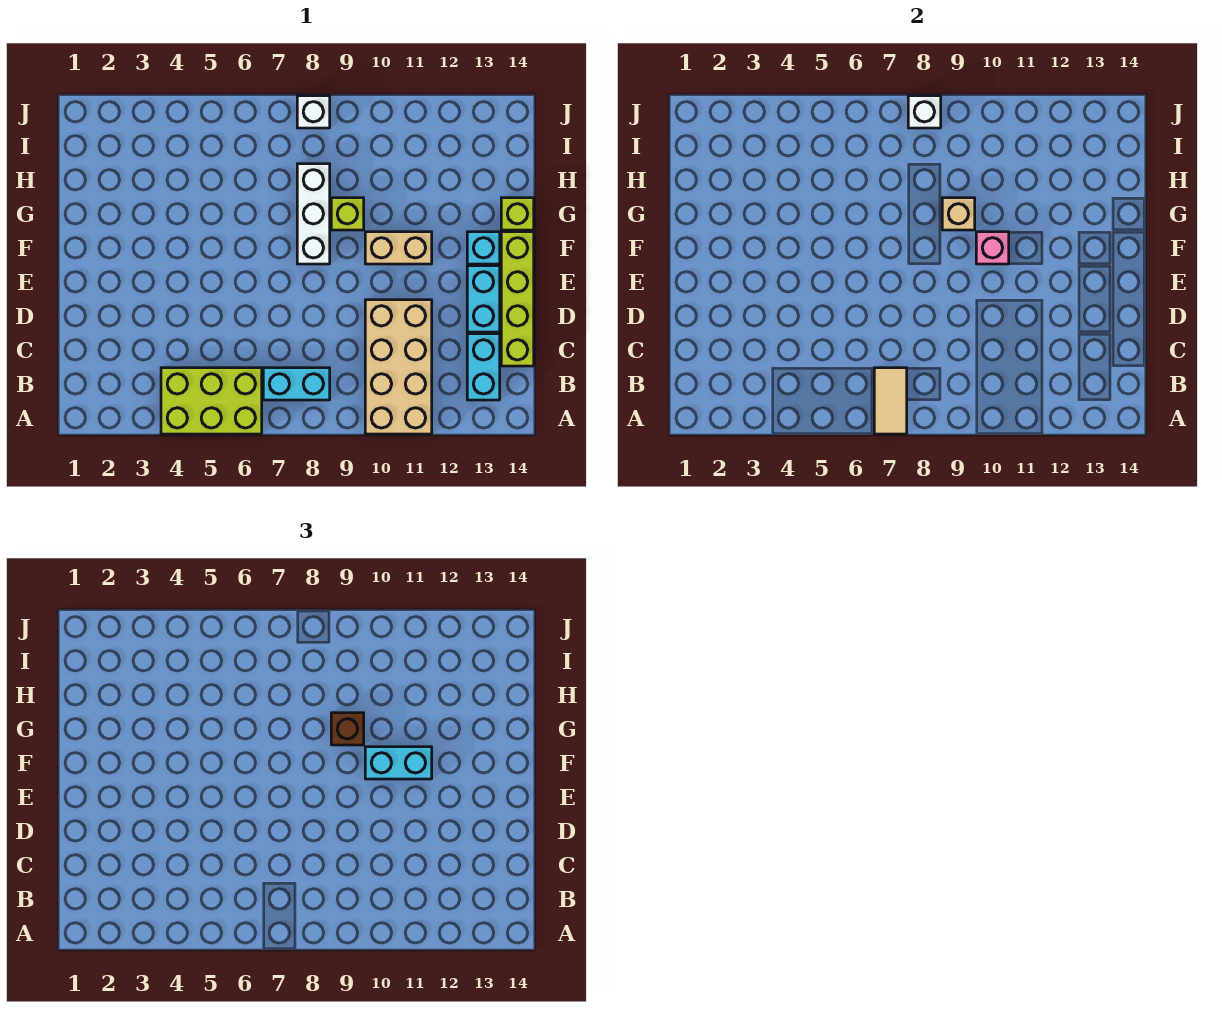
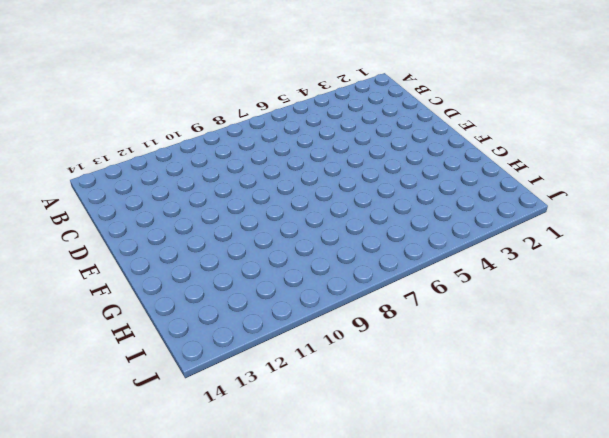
none -> lime brick A4:B6 level 1
none -> tan brick A10:D11 level 1
none -> cyan brick B7:B8 level 1

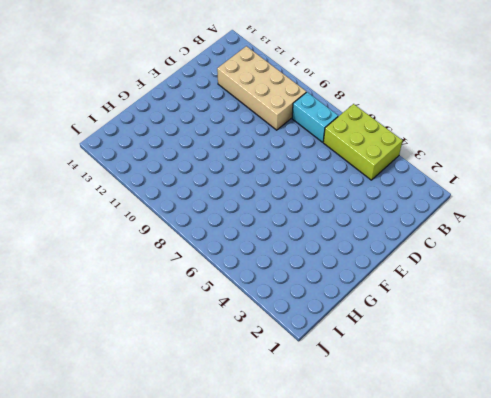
tan brick B9:C12 level 1 -> tan brick A10:D11 level 1
none -> cyan brick B13:C13 level 1
none -> lime brick C14:F14 level 1
none -> cyan brick D13:E13 level 1

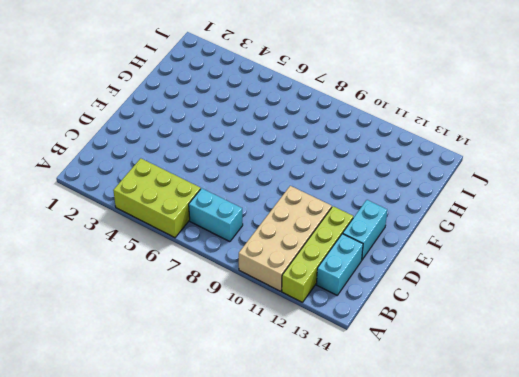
lime brick A12:D12 level 1 -> lime brick C14:F14 level 1
none -> white brick F8:H8 level 1
none -> tan brick F10:F11 level 1
none -> cyan brick F13 level 1

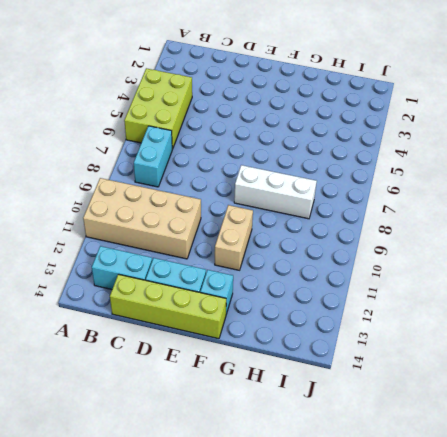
none -> lime brick G9 level 1
none -> lime brick G14 level 1
none -> white brick J8 level 1

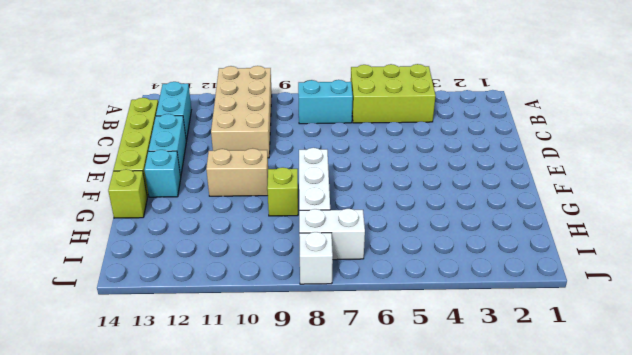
white brick I7:I8 level 1 -> none
none -> tan tile A7:B7 level 2
none -> pink brick F10 level 2
none -> tan brick G9 level 2

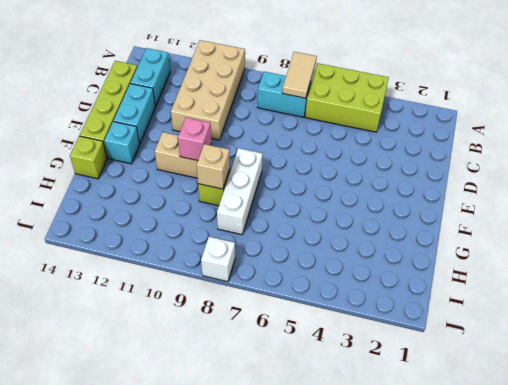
none -> white brick J8 level 2
none -> cyan brick F10:F11 level 3
none -> brown brick G9 level 3

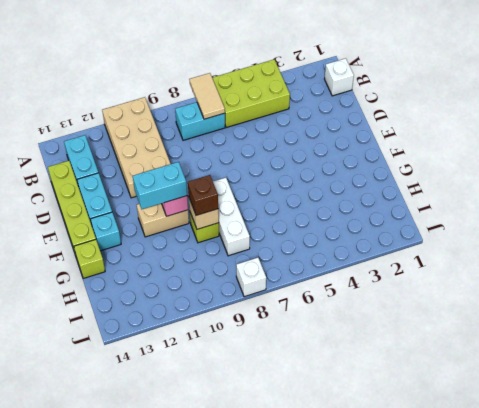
white brick B1 level 1 -> white brick J8 level 2

